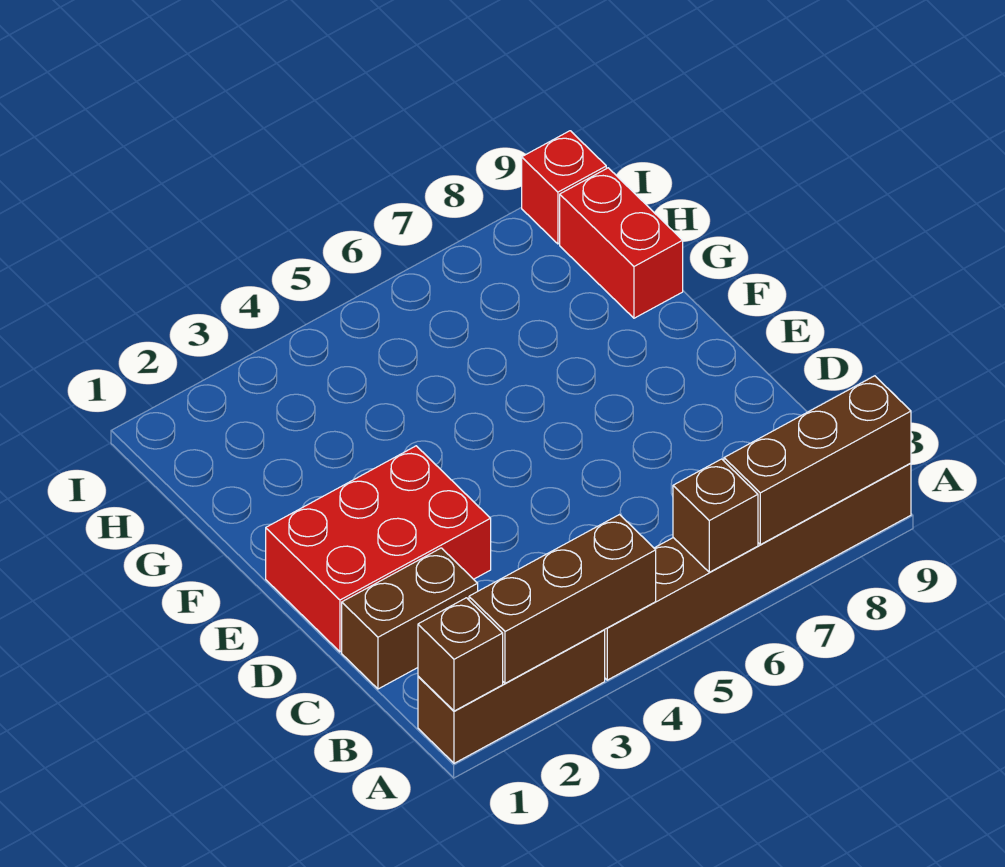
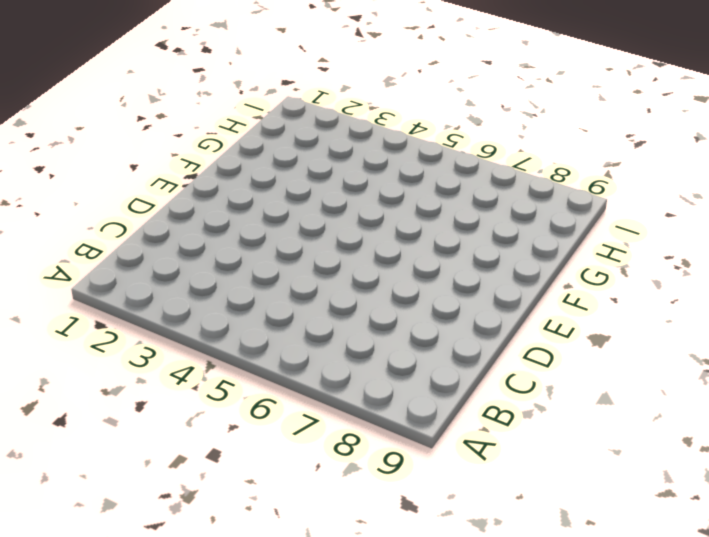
none -> brown brick A1:A3 level 1
none -> brown brick A4:A9 level 1

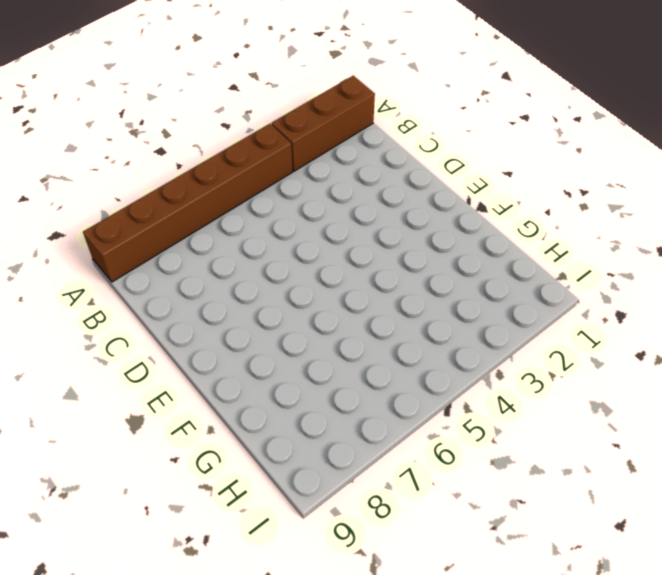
none -> brown brick C1:C2 level 1
none -> red brick D1:E3 level 1

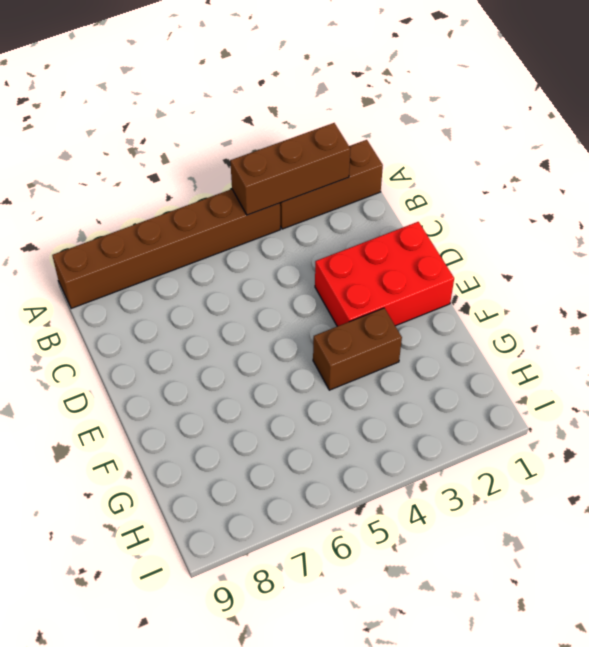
brown brick F3:F4 level 1 -> brown brick C1:C2 level 1
none -> red brick G9:H9 level 1
none -> red brick I9 level 1

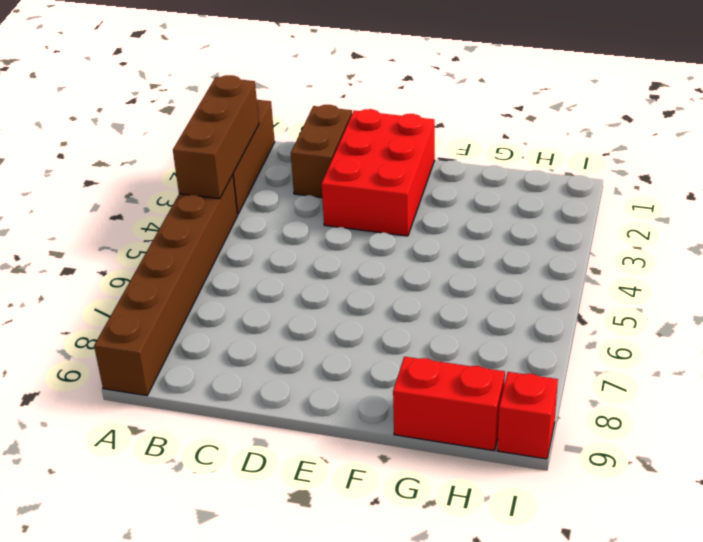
none -> brown brick A1 level 2
none -> brown brick A6 level 2

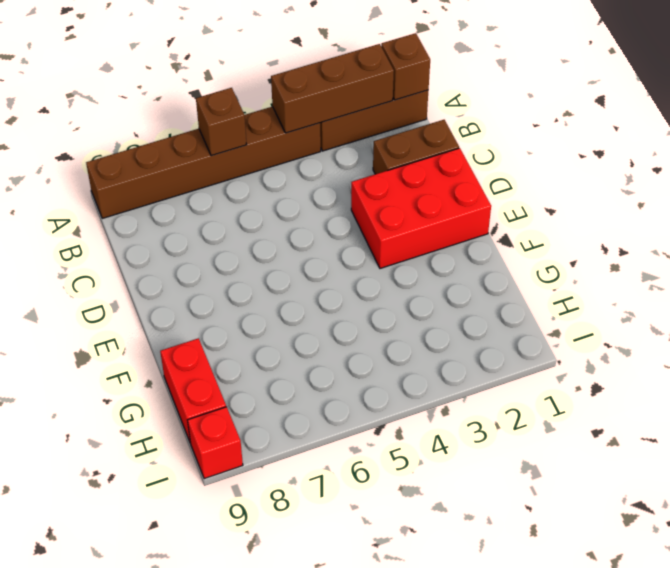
none -> brown brick A7:A9 level 2

